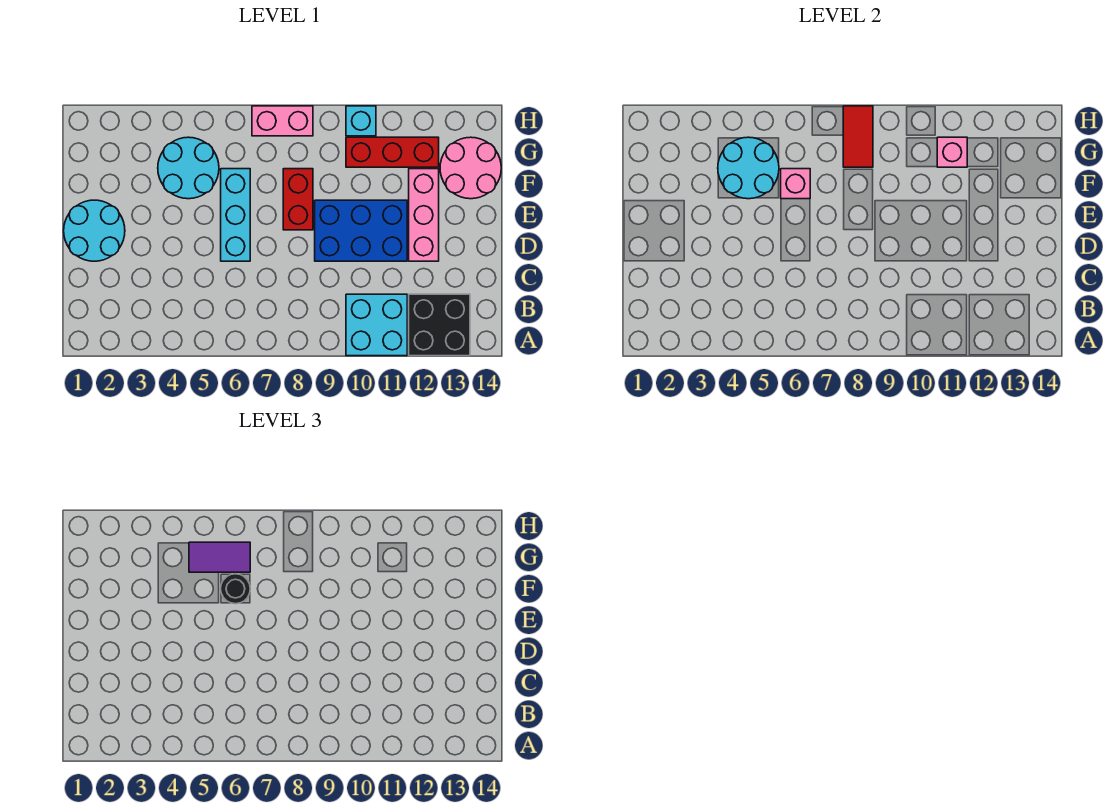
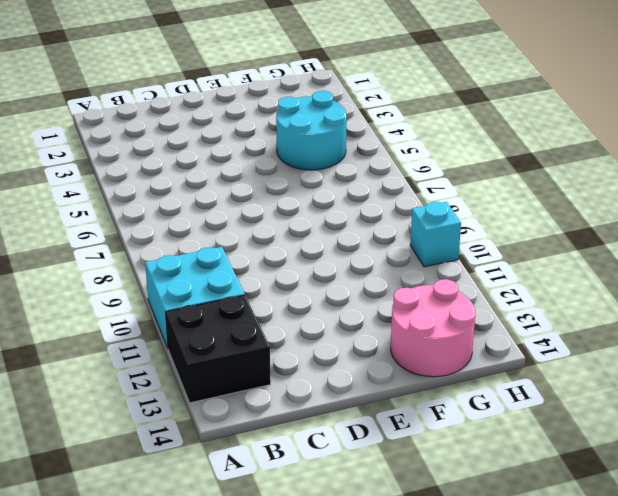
none -> cyan round brick D1:E2 level 1
none -> cyan brick D6:F6 level 1
none -> blue brick D9:E11 level 1

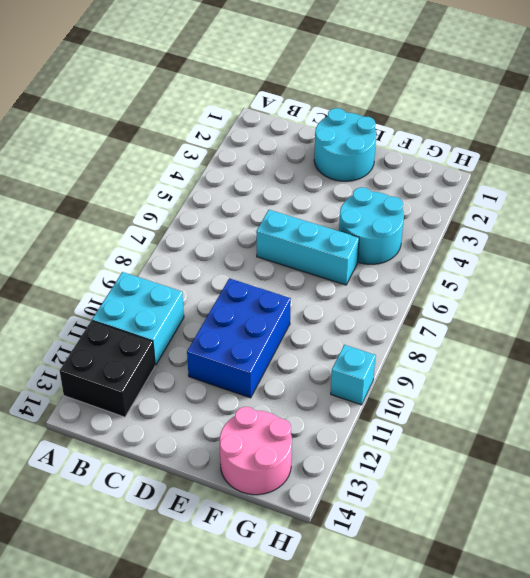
none -> pink brick D12:F12 level 1
none -> red brick E8:F8 level 1
none -> red brick G10:G12 level 1

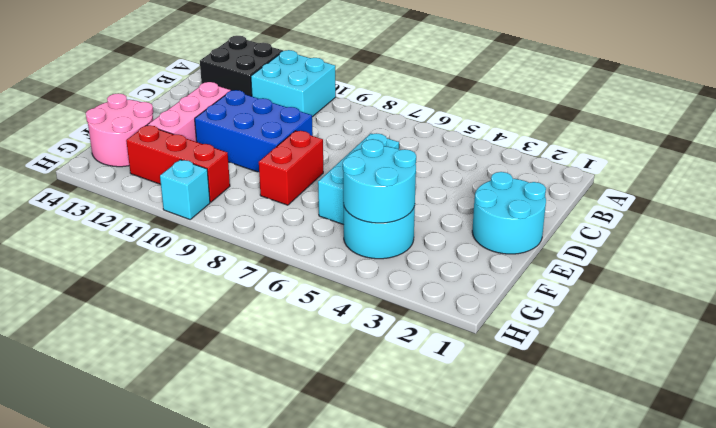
none -> pink brick H7:H8 level 1
none -> pink brick F6 level 2
none -> red tile G8:H8 level 2

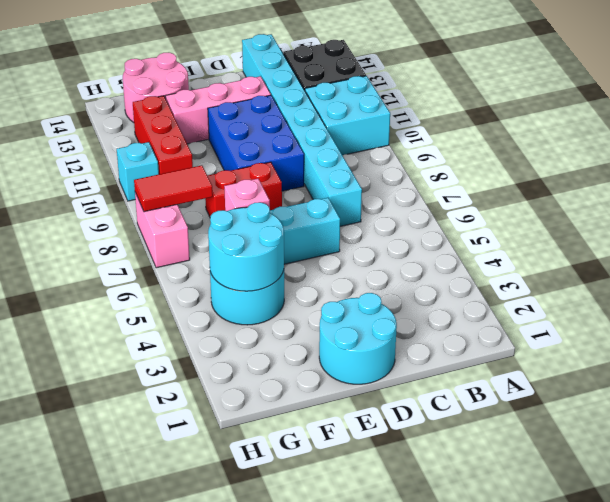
cyan brick C7:C14 level 1 -> none
none -> pink brick G11 level 2
none -> black round brick F6 level 3
none -> purple tile G5:G6 level 3

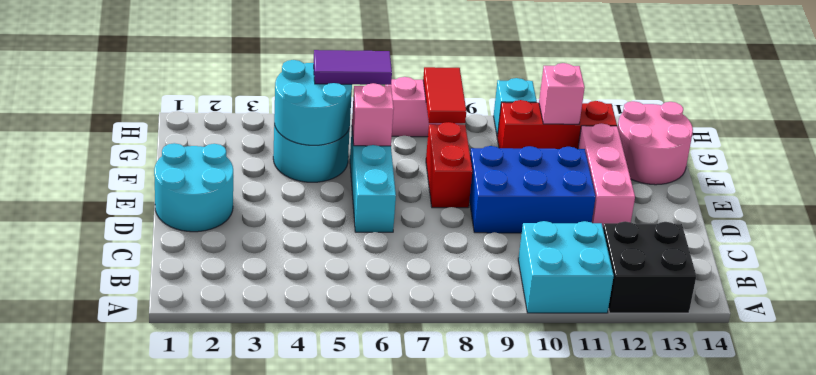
none -> black round brick F6 level 3

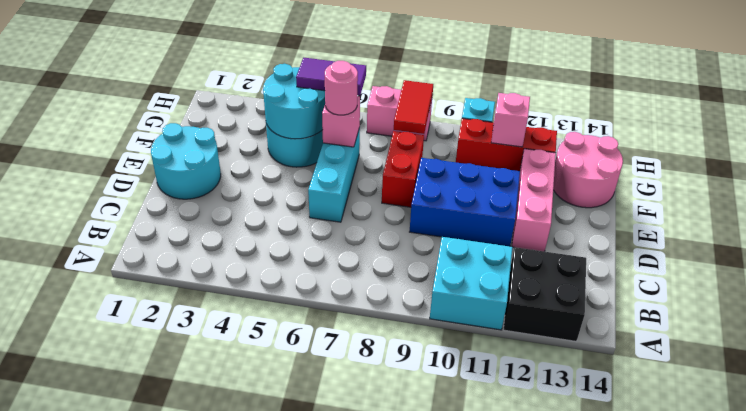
pink round brick F6 level 3 -> black round brick F6 level 3

